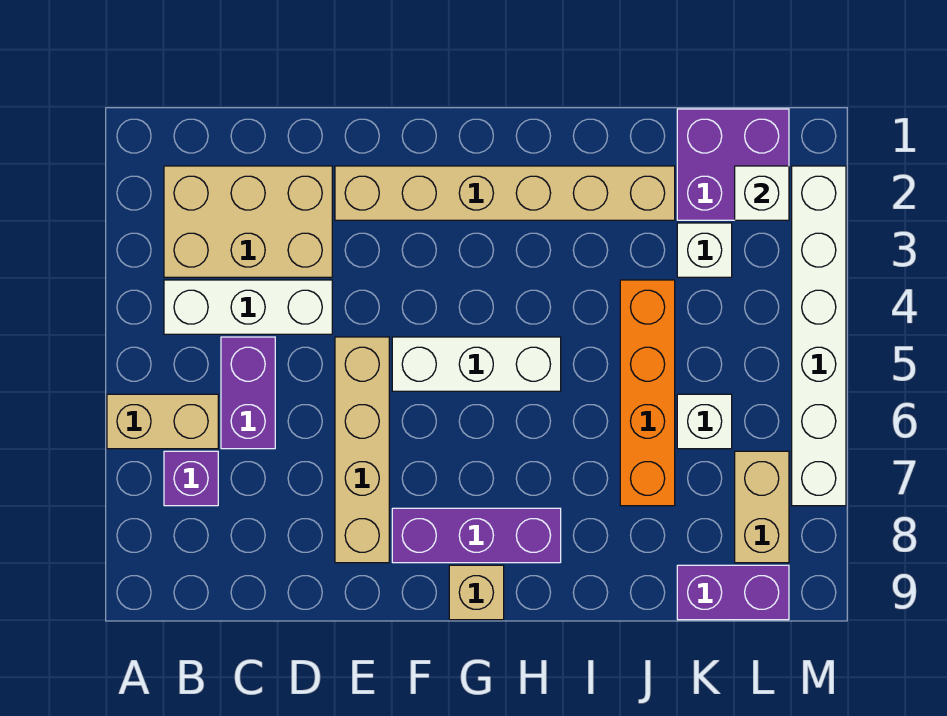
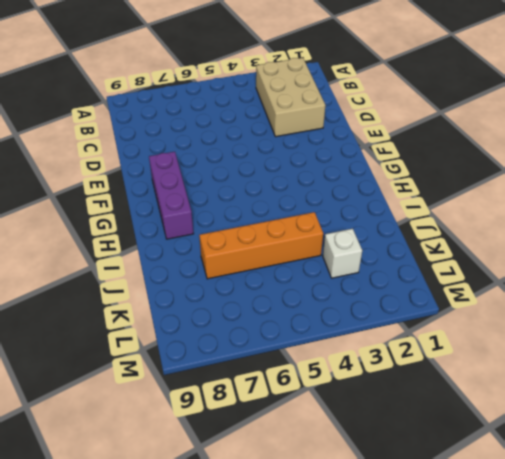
none -> tan brick A6:B6 level 1
none -> white brick B4:D4 level 1
none -> purple brick B7 level 1

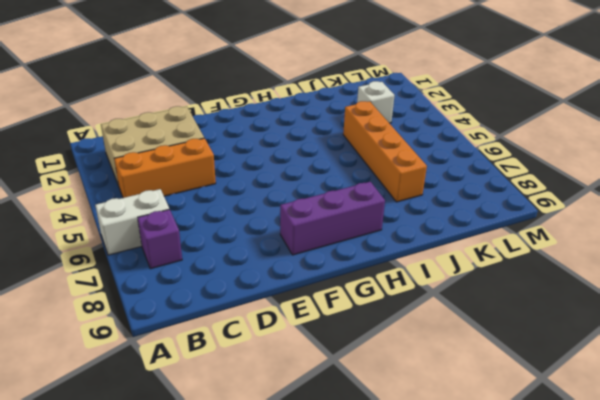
white brick A6:B6 level 1 -> tan brick A6:B6 level 1
orange brick B4:D4 level 1 -> white brick B4:D4 level 1
none -> purple brick C5:C6 level 1
none -> tan brick E2:J2 level 1
none -> tan brick E5:E8 level 1

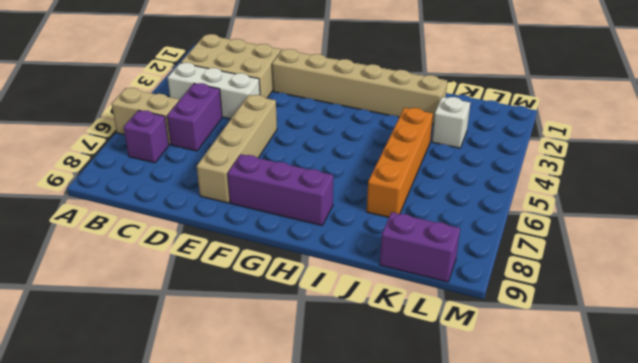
none -> white brick F5:H5 level 1
none -> tan brick G9 level 1
none -> purple brick K1:L2 level 1

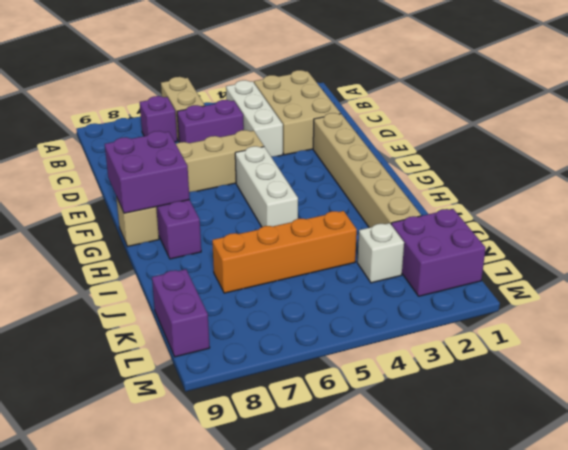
purple brick F8:G9 level 2 -> none
none -> white brick K6 level 1
none -> tan brick L7:L8 level 1
none -> white brick M2:M7 level 1

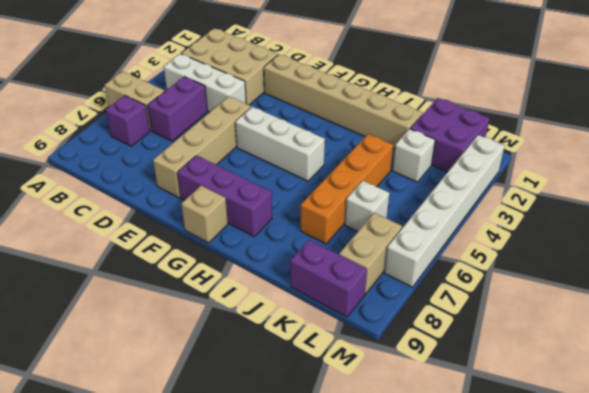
none -> white brick L2 level 2

